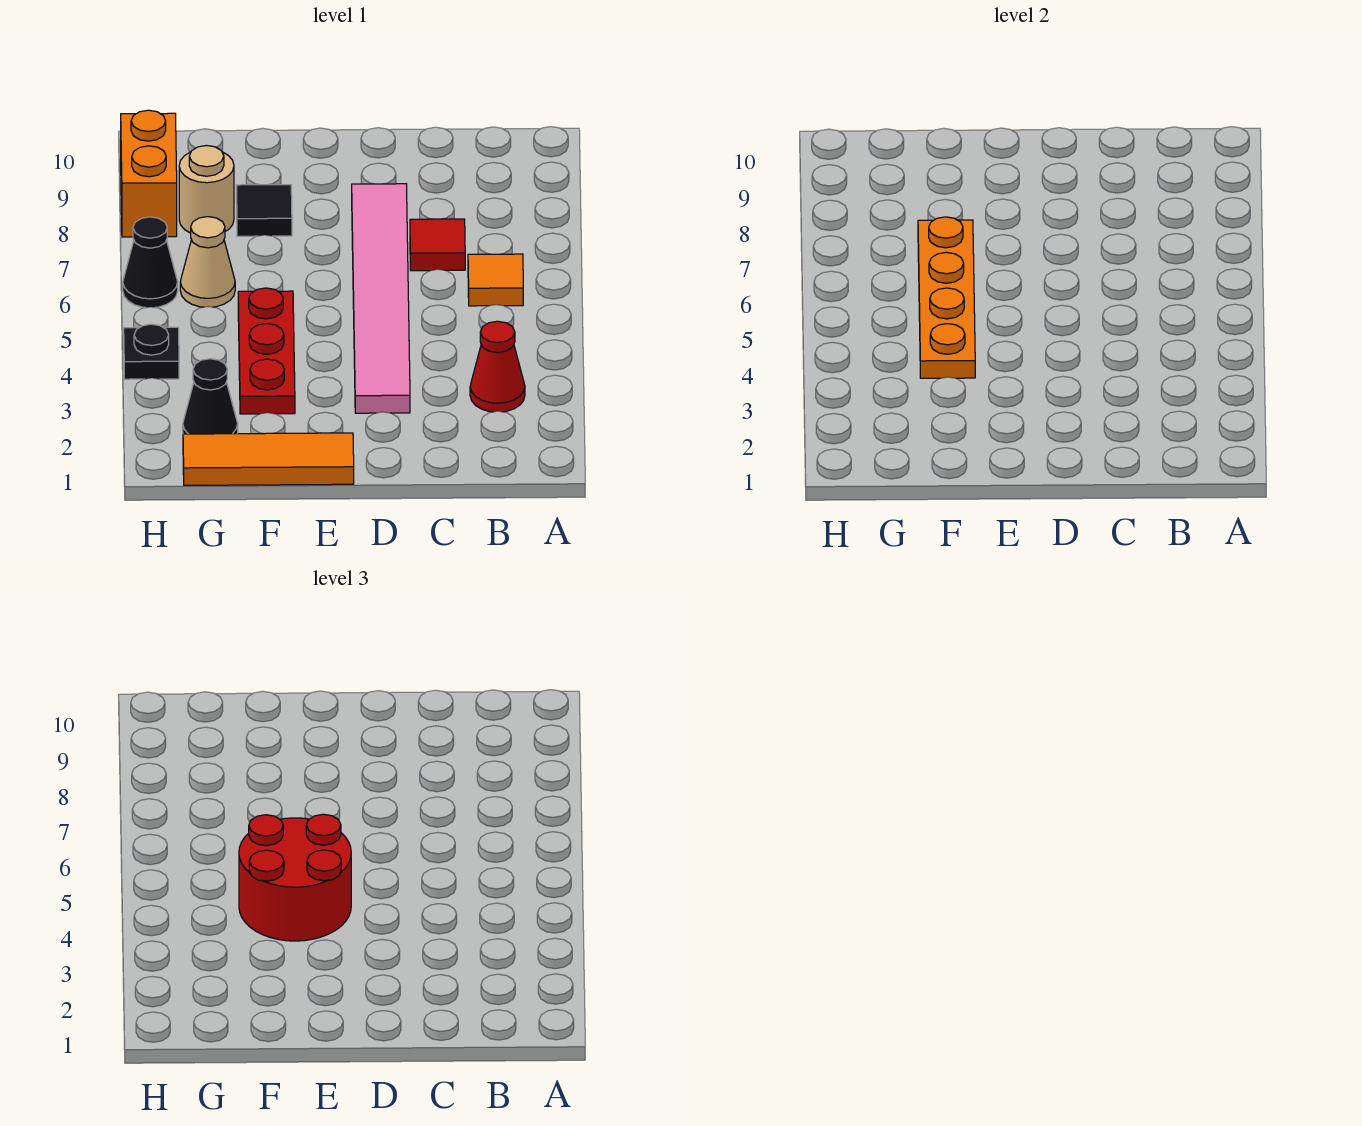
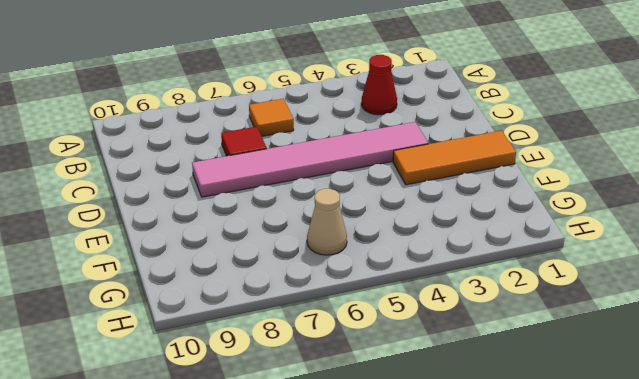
orange tile E1:E3 level 1 -> orange tile E1:G1 level 1
none -> red plate F3:F5 level 1
none -> black tile F8 level 1
none -> black cone G2 level 1

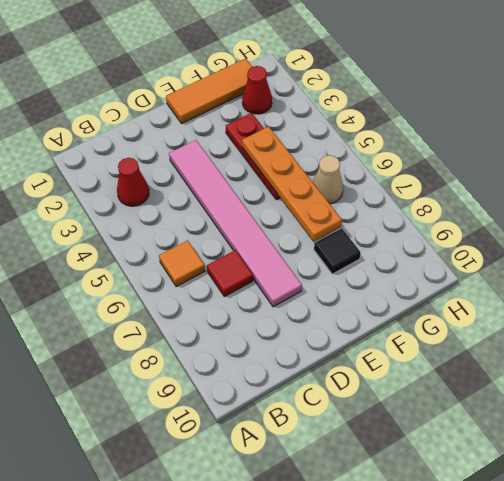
red cone G2 level 1 -> black cone G2 level 1
none -> tan round brick G8 level 1
none -> black plate H4 level 1
none -> black cone H6 level 1

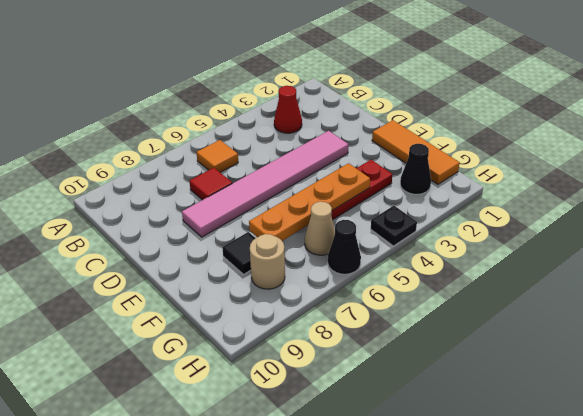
none -> orange brick H8:H9 level 1
none -> red round brick E4:F5 level 3

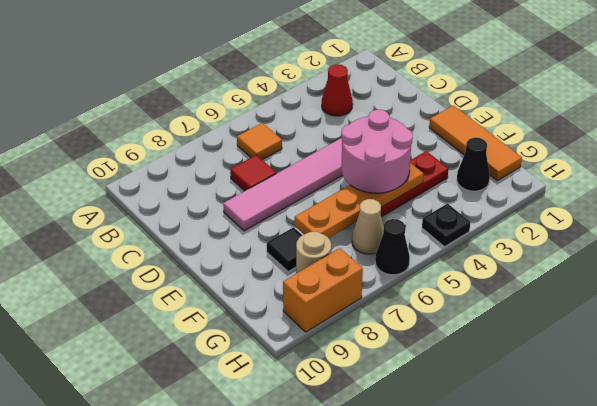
pink round brick E4:F5 level 3 -> red round brick E4:F5 level 3

